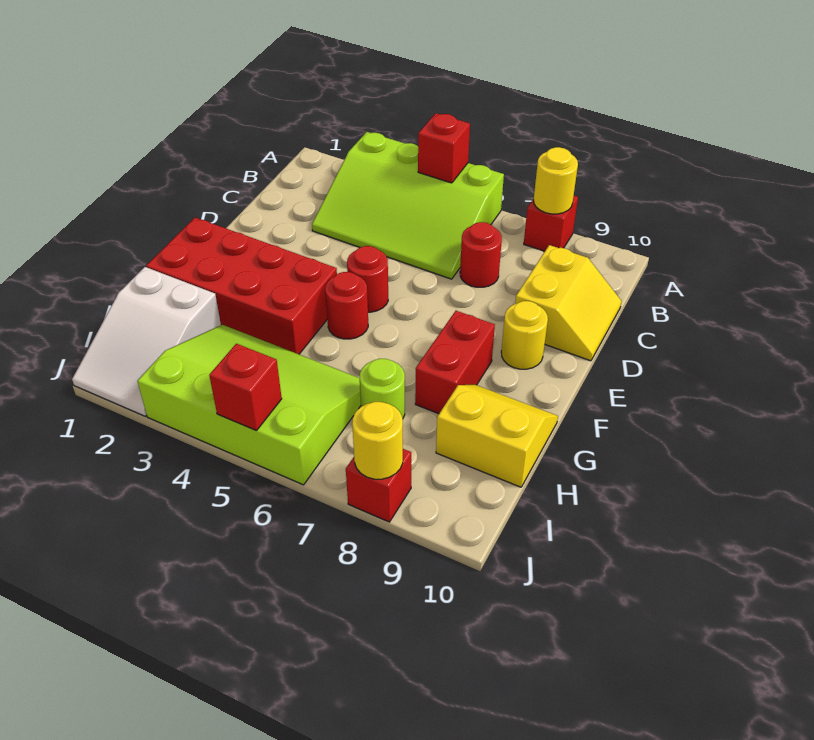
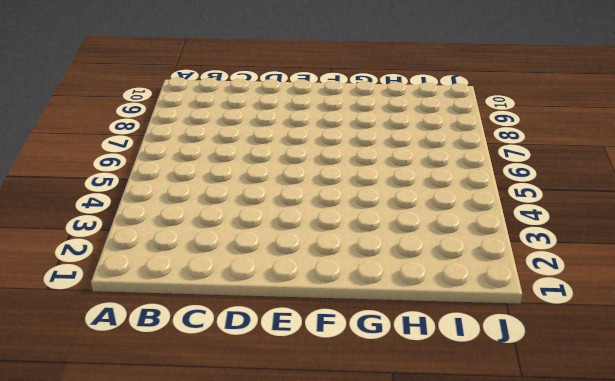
none -> lime slope A3:C6 level 1 top A
none -> red brick A8 level 1
none -> red round brick C7 level 1

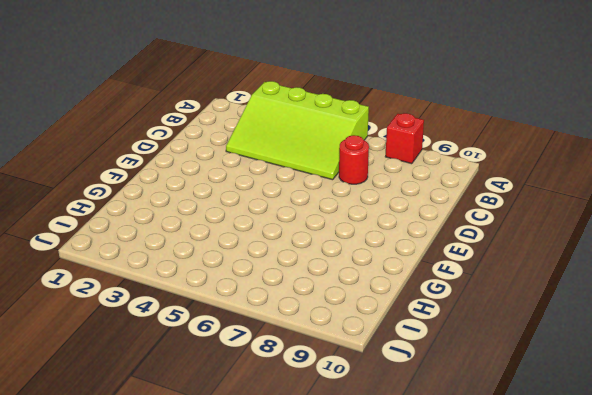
none -> yellow slope C9:D10 level 1 top 9
none -> red round brick E5 level 1
none -> yellow round brick E9 level 1

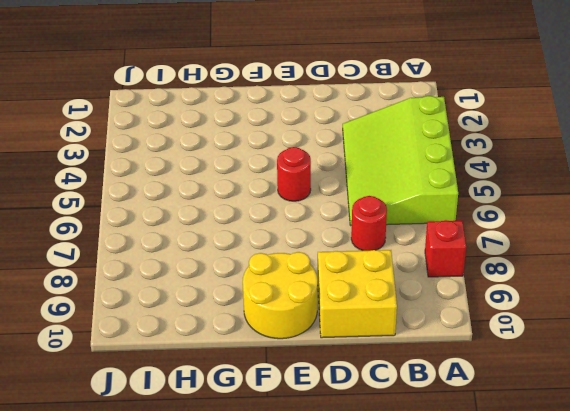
yellow brick C9:D10 level 1 -> yellow slope C9:D10 level 1 top 9
yellow round brick E9:F10 level 1 -> yellow round brick E9 level 1
none -> red brick F1:G4 level 1
none -> red round brick F5 level 1
none -> red brick F8:G8 level 1

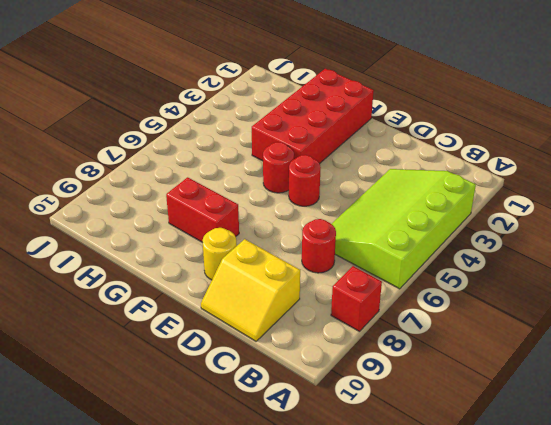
none -> yellow slope G9:H10 level 1 top H
none -> white slope H1:J2 level 1 top H
none -> lime slope H3:J6 level 1 top J

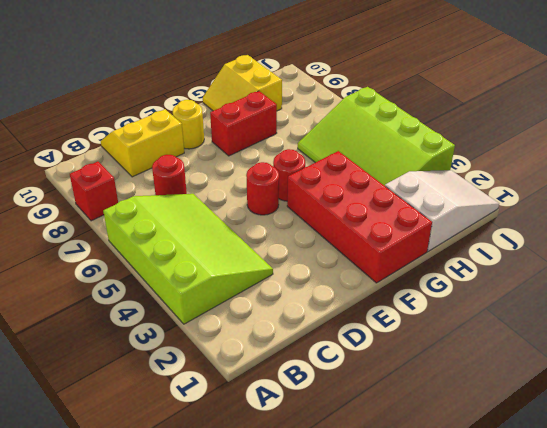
none -> lime round brick H7 level 1
none -> red brick J8 level 1
none -> red brick A5 level 2

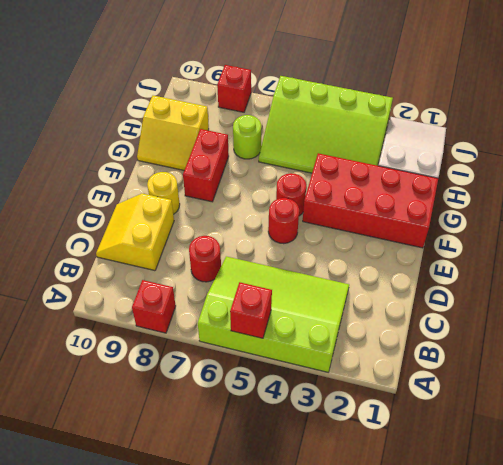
none -> yellow round brick A8 level 2
none -> red brick J5 level 2
none -> yellow round brick J8 level 2

